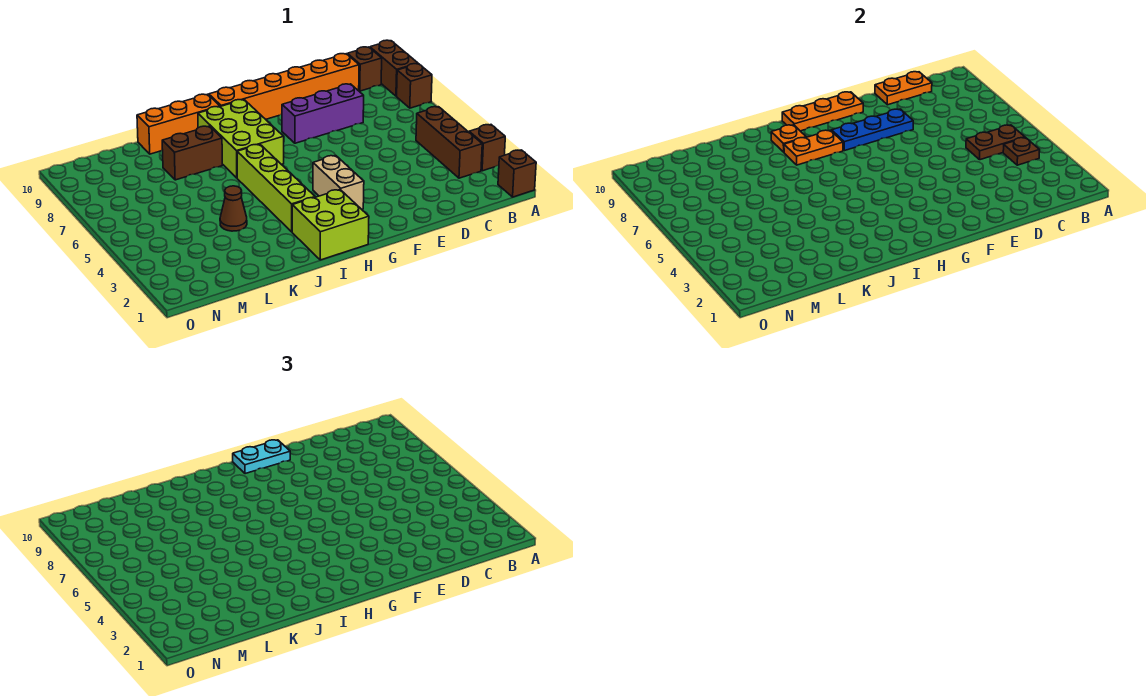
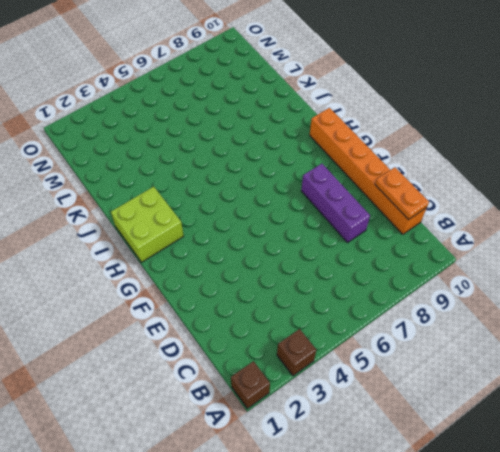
none -> brown brick A8 level 1
none -> brown brick A9:A10 level 1
none -> brown brick B3:B5 level 1

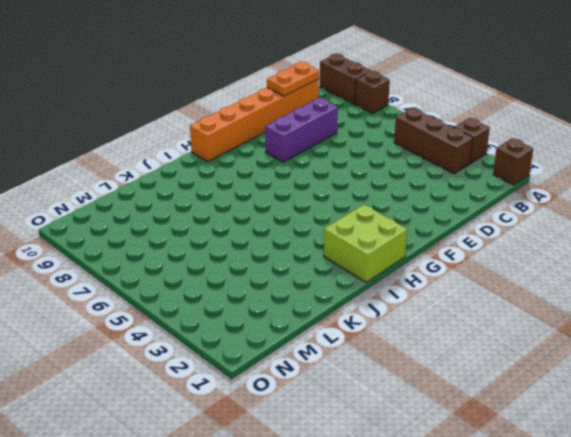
none -> brown brick B10 level 1
none -> tan brick G3:G4 level 1
none -> lime brick H7:I9 level 1

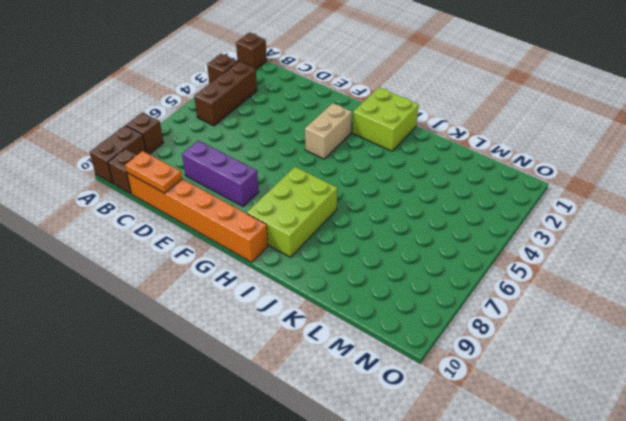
none -> lime brick I3:I6 level 1
none -> orange brick I10:K10 level 1
none -> brown brick J8:K8 level 1

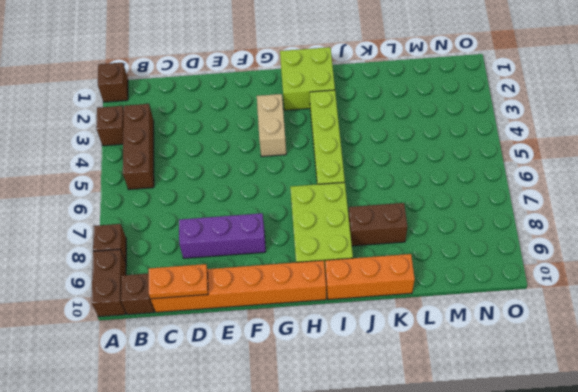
none -> brown cone K4 level 1
none -> brown plate B4 level 2
none -> brown plate B5:C5 level 2

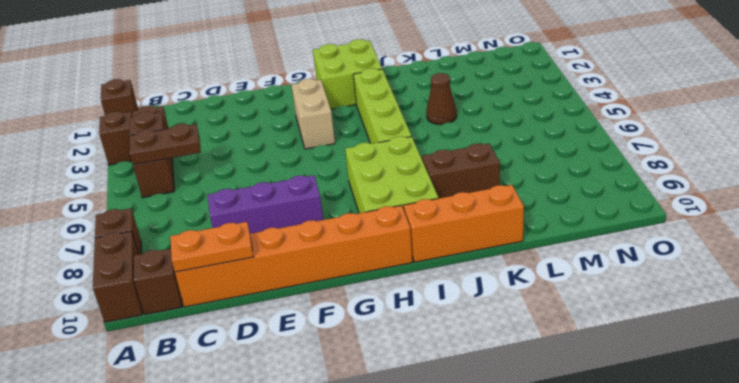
none -> blue plate E8:G8 level 2
none -> orange plate F10:H10 level 2
none -> orange plate H8:I8 level 2

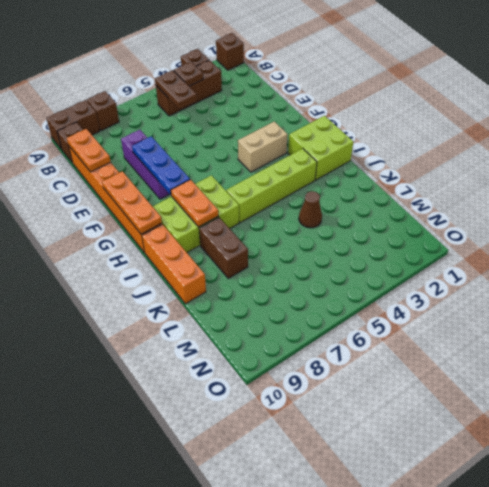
none -> orange plate I9 level 2
none -> cyan plate F10:G10 level 3

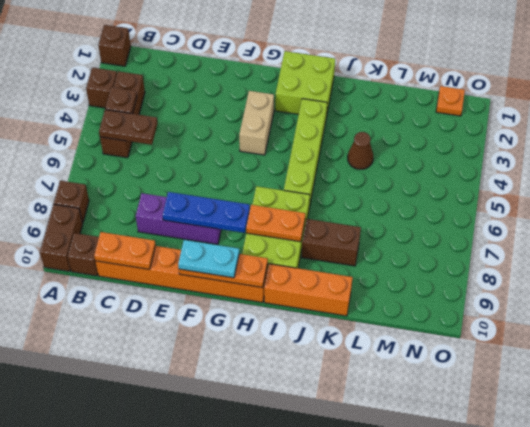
orange plate N1 level 1 -> orange plate I9 level 2

